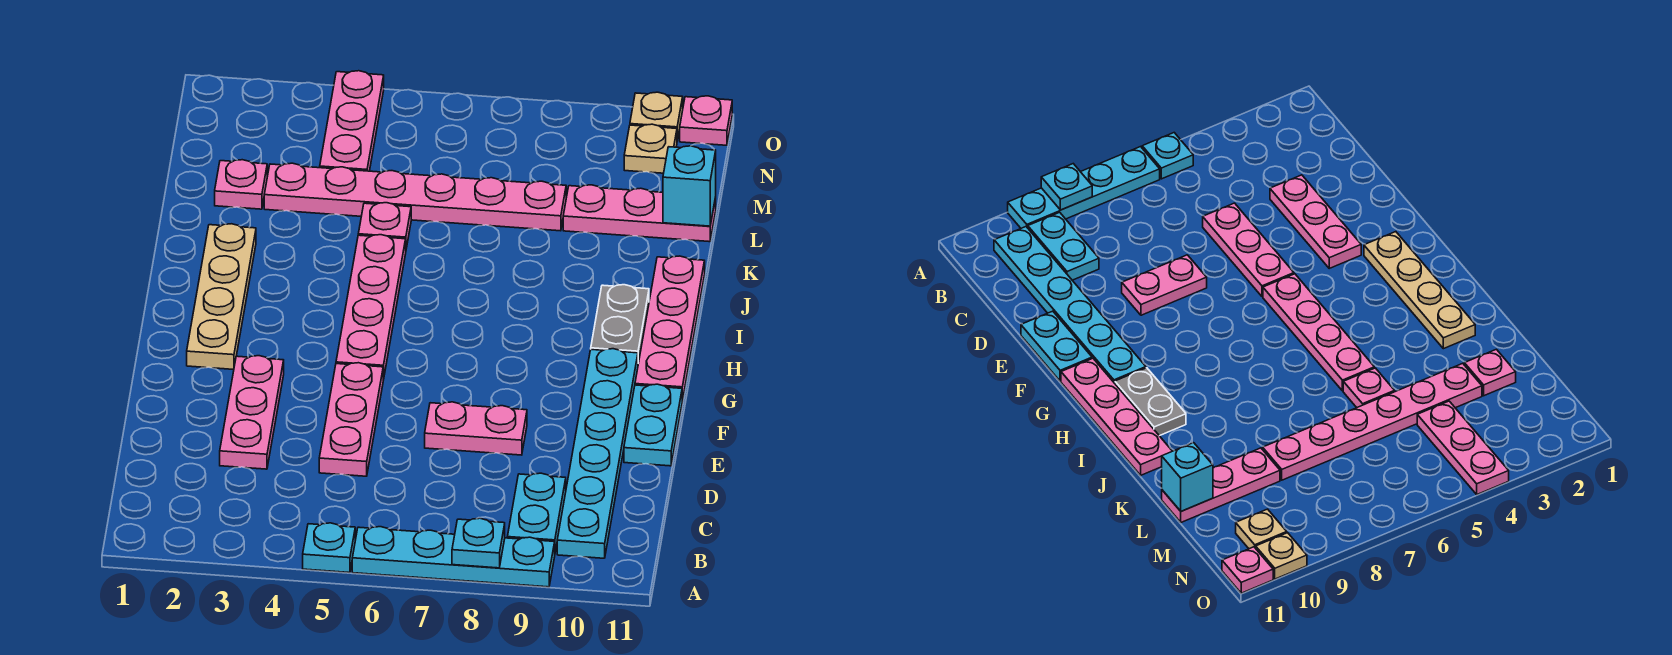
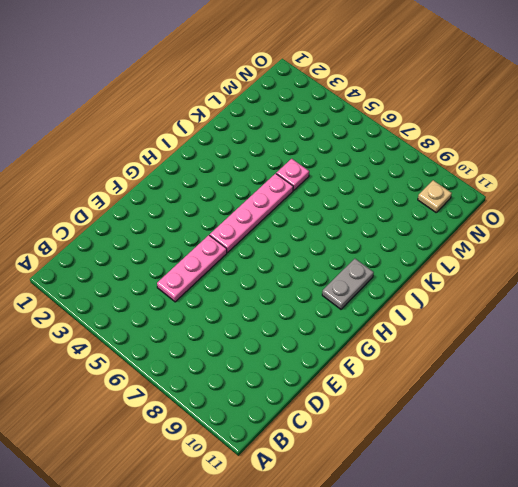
none -> cyan plate A5 level 1
none -> cyan plate A6:A9 level 1
none -> cyan plate B9:C9 level 1

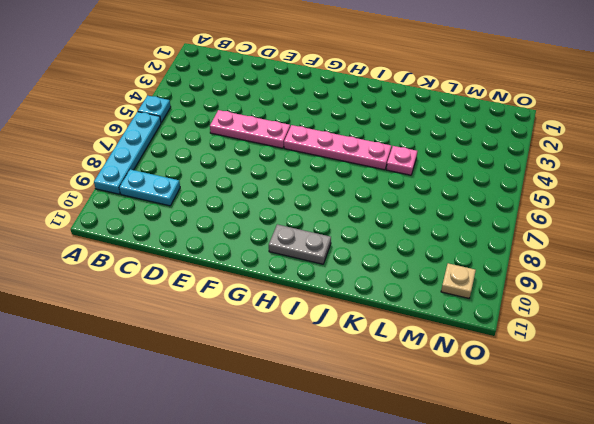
none -> cyan plate B10:G10 level 1
none -> pink plate D3:F3 level 1
none -> pink plate E7:E8 level 1

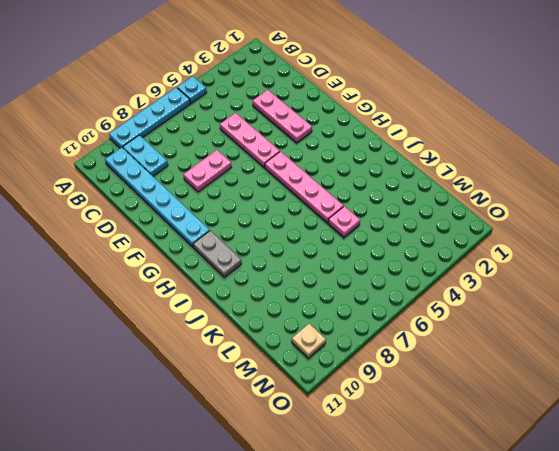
none -> cyan plate E11:F11 level 1
none -> tan plate G2:J2 level 1
none -> pink plate G11:J11 level 1

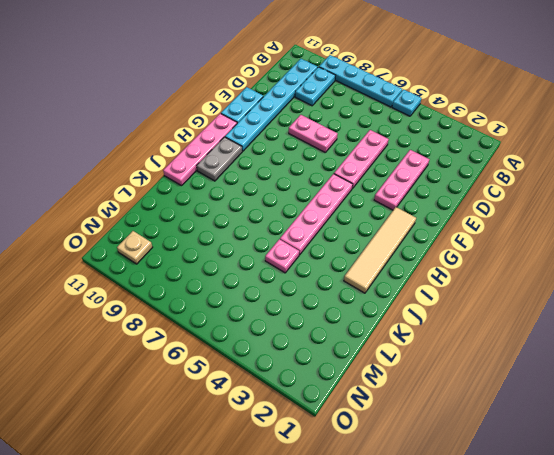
tan tile G2:J2 level 1 -> tan plate G2:J2 level 1
none -> pink plate L2 level 1
none -> pink plate L3:L8 level 1
none -> pink plate L9:L11 level 1

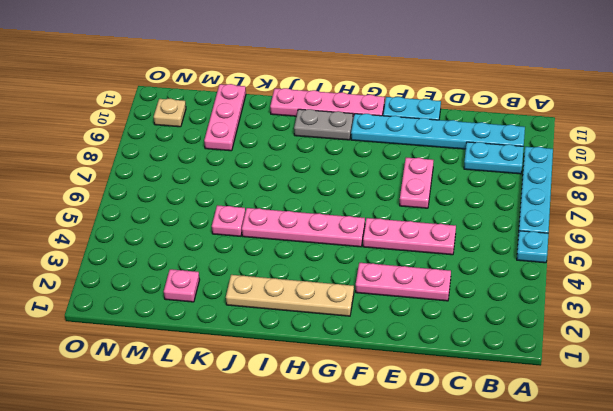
none -> pink plate L3:L8 level 1
none -> pink plate M4:O4 level 1
none -> tan plate O10 level 1

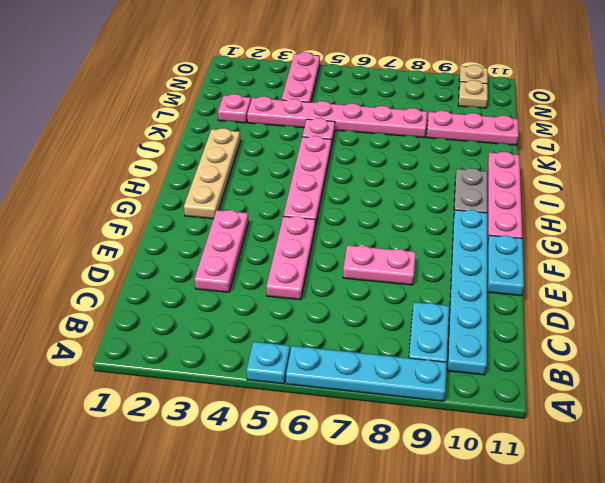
none -> pink plate O11 level 1
none -> cyan plate A8 level 2
none -> cyan brick L11 level 2

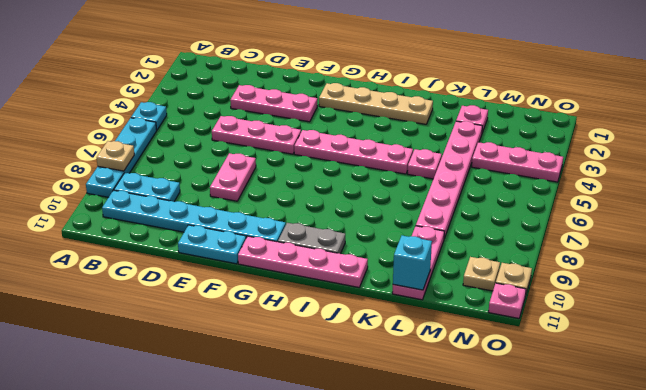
tan plate A8 level 2 -> cyan plate A8 level 2

